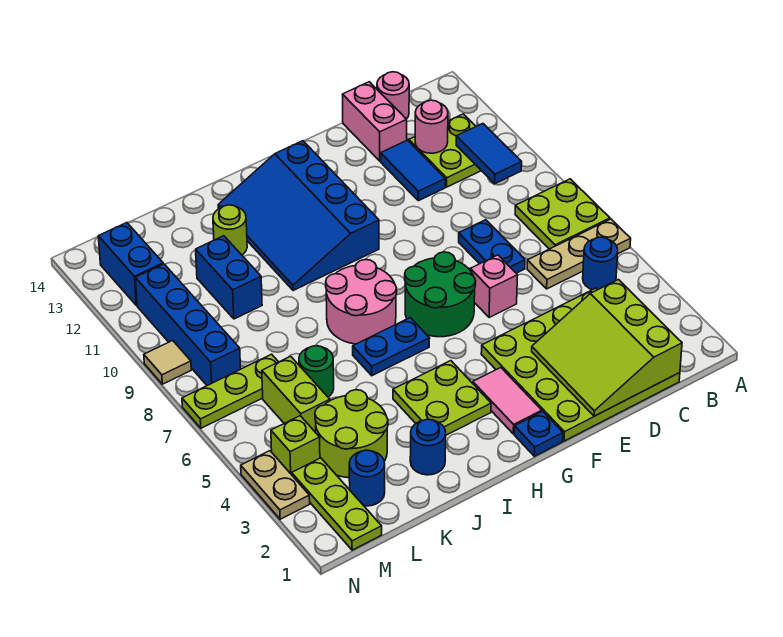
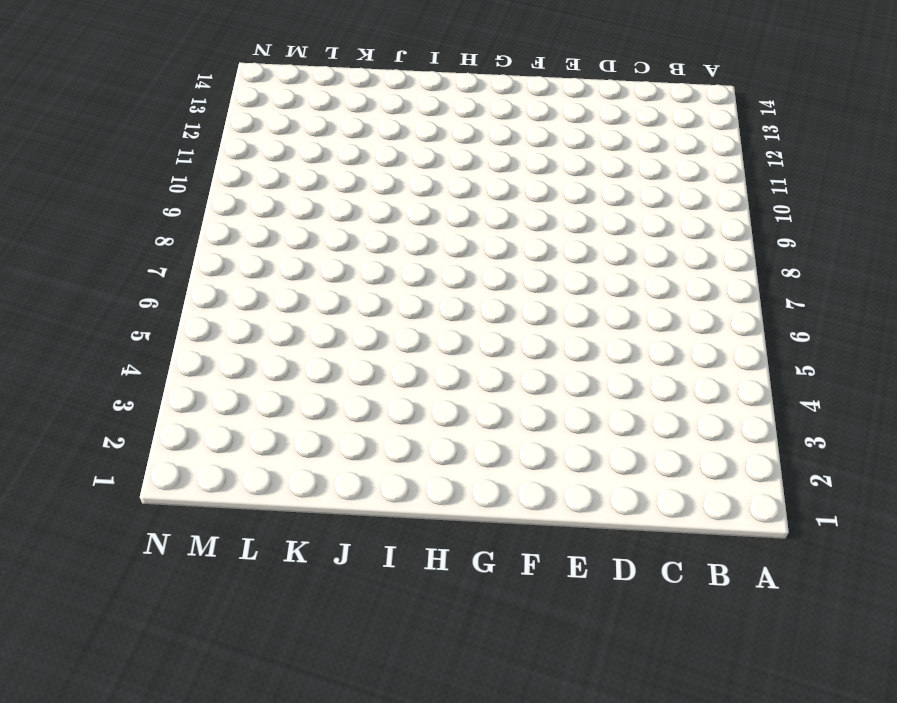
none -> tan plate A6:C6 level 1
none -> lime plate A7:B8 level 1
none -> blue round brick B5 level 1
none -> lime plate B11:C12 level 1

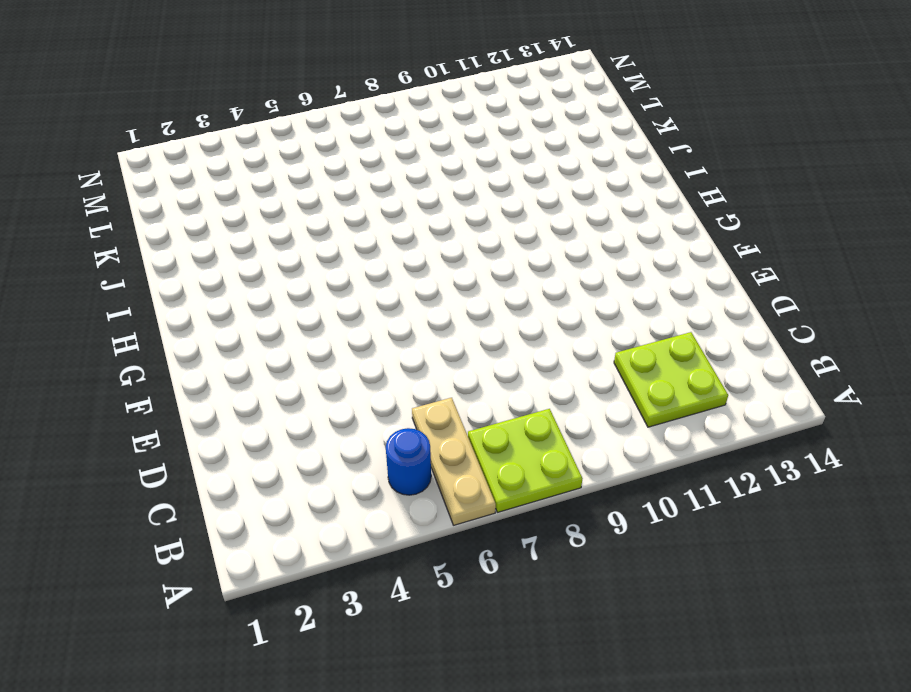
none -> lime plate C1:F4 level 1
none -> pink round brick C14 level 1
none -> blue plate D7:D8 level 1
none -> blue tile D11:D12 level 1

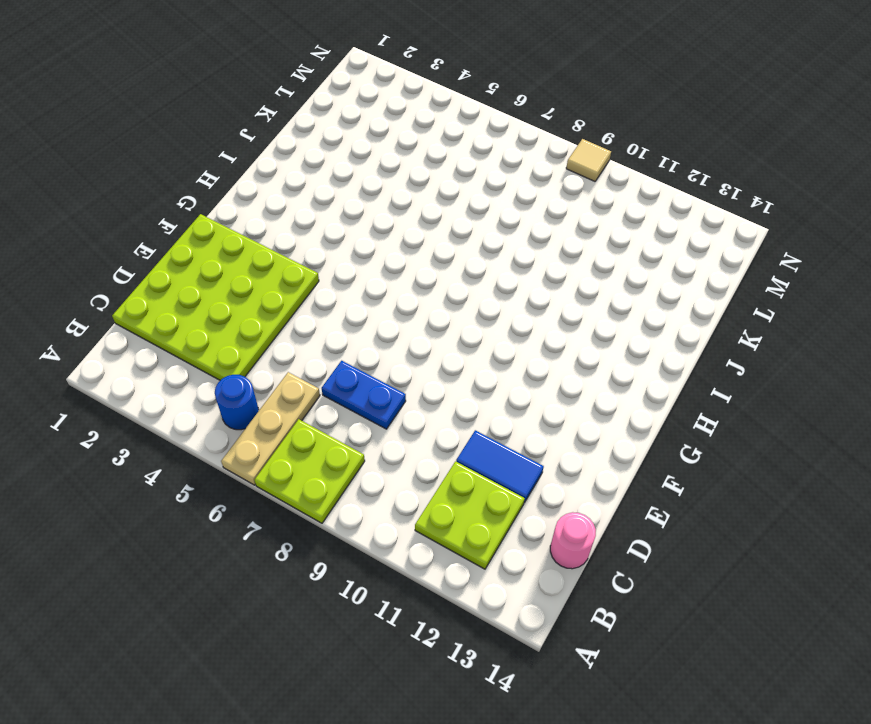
none -> pink brick D13:D14 level 1
none -> pink brick E6 level 1
none -> green round brick F6:G7 level 1
none -> blue plate G1 level 1

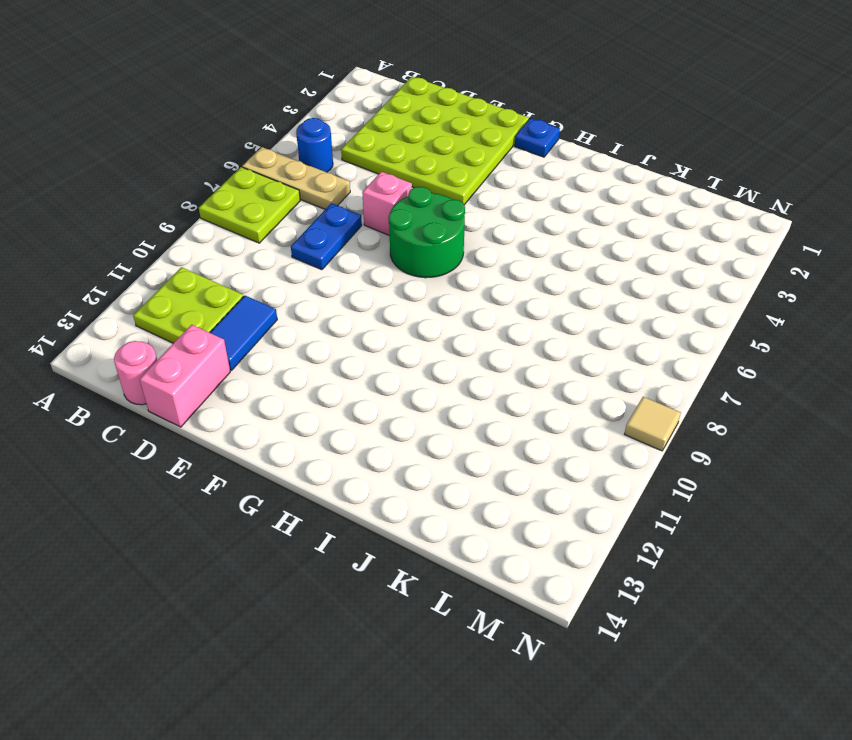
none -> pink tile G2:G3 level 1
none -> blue slope G10:I13 level 1 top G
none -> lime plate H3:I4 level 1
none -> blue plate H6:I6 level 1

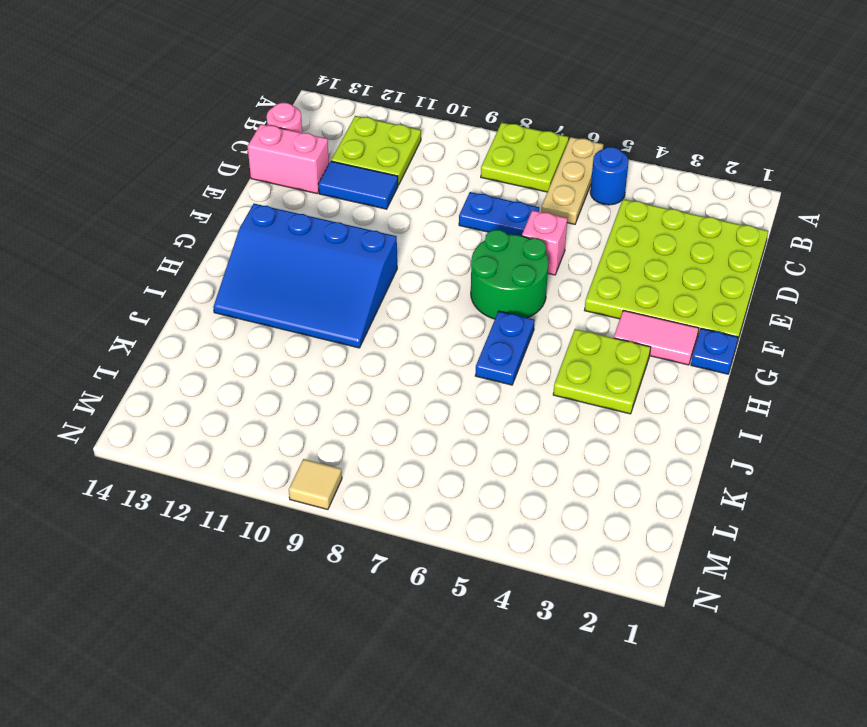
none -> pink round brick H7:I8 level 1
none -> blue round brick J2 level 1
none -> lime round brick J12 level 1
none -> lime round brick K3:L4 level 1

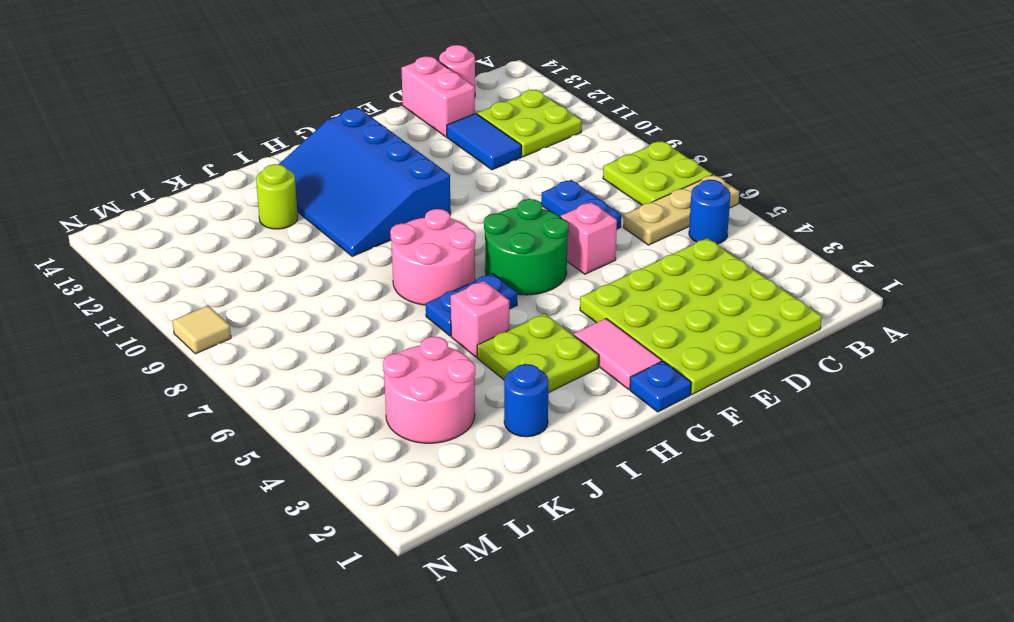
pink brick I5 level 1 -> none
pink round brick K3:L4 level 1 -> lime round brick K3:L4 level 1
none -> green round brick K6 level 1
none -> blue brick K10:K11 level 1
none -> blue round brick L2 level 1
none -> lime brick L5:L6 level 1

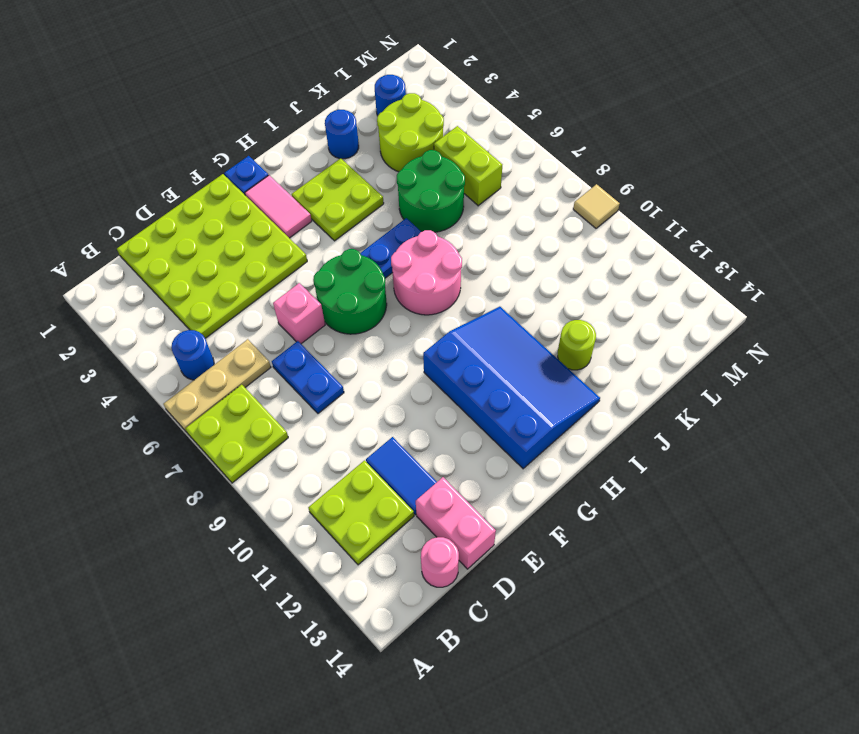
green round brick J5:K6 level 1 -> green round brick K6 level 1
none -> blue brick K10:K11 level 1
none -> lime plate L7:N7 level 1
none -> lime plate M1:M3 level 1
none -> lime brick M4 level 1

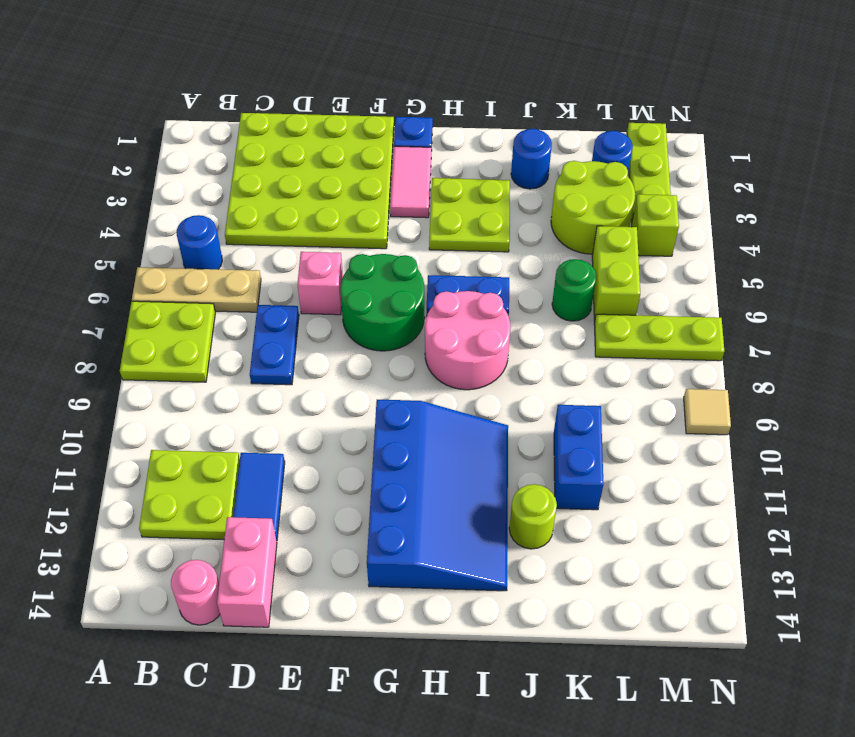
none -> blue brick M8:M11 level 1
none -> blue brick M12:M13 level 1
none -> tan plate N3:N4 level 1
none -> blue tile B10:B11 level 2

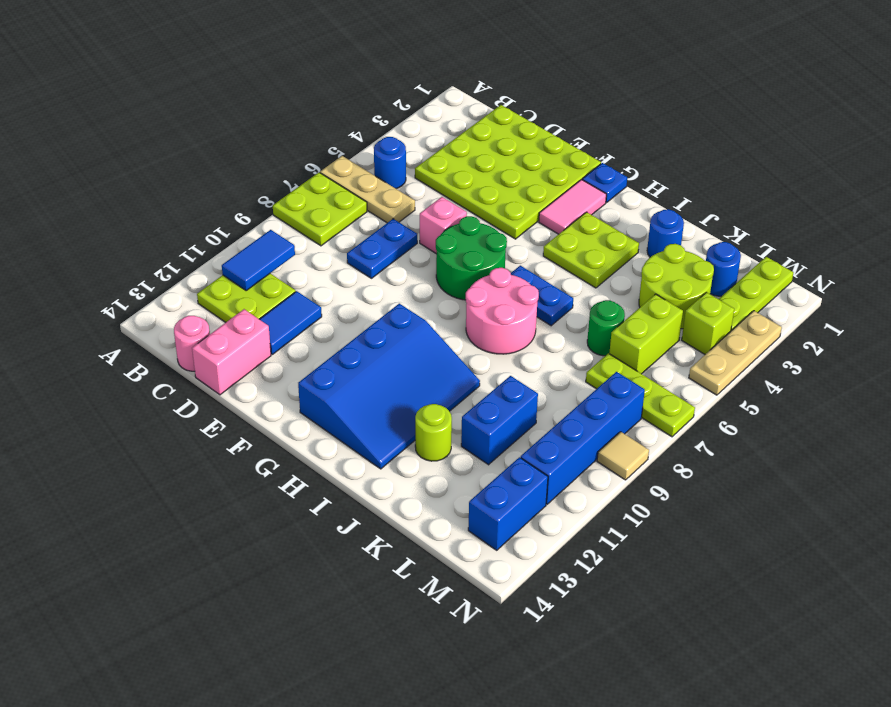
tan plate N3:N5 level 1 -> tan plate N3:N4 level 1
none -> lime slope C1:E3 level 2 top C
none -> pink round brick C12 level 2

